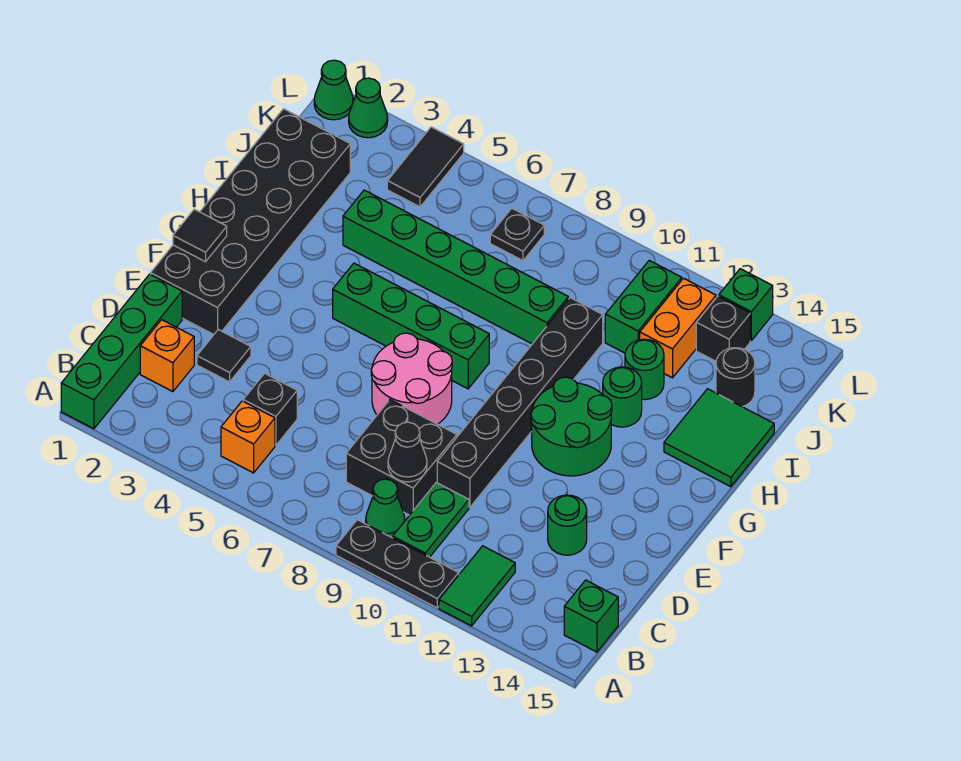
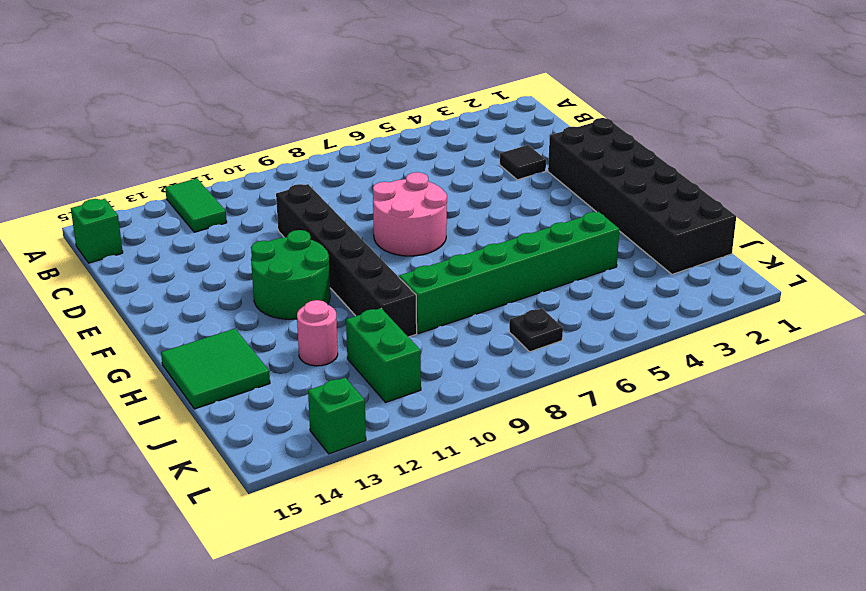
pink round brick I12 level 1 -> green round brick I12 level 1
none -> green brick A1:D1 level 1
none -> black plate A9:A11 level 1
none -> orange brick B5 level 1
none -> green cone B9 level 1

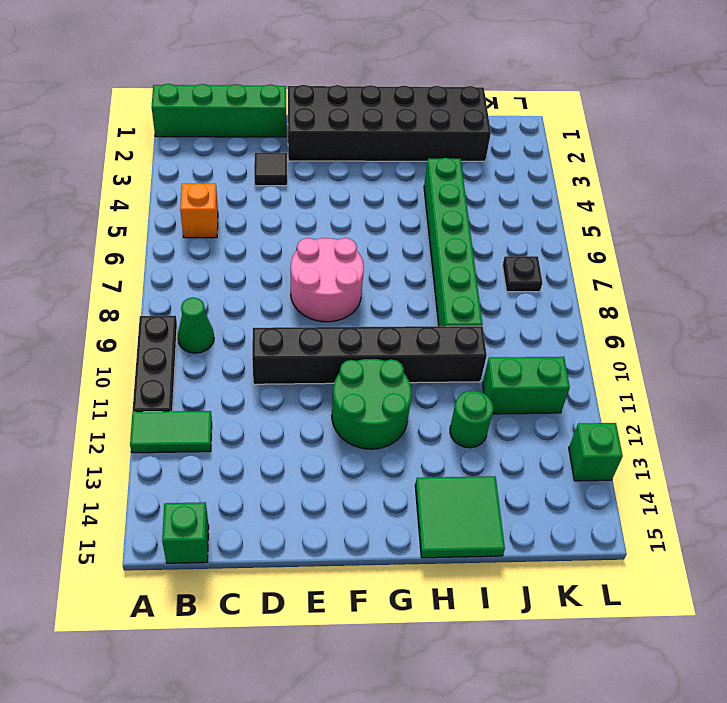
none -> green plate B10:C10 level 1
none -> orange brick C2 level 1
none -> black brick C5 level 1
none -> black brick C8:D9 level 1

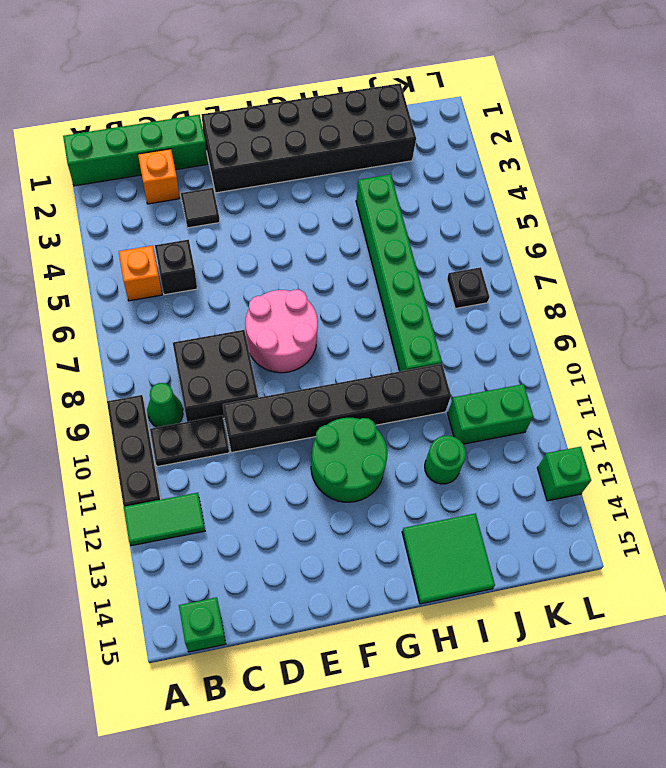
black plate B10:C10 level 1 -> green plate B10:C10 level 1
none -> green round brick D13 level 1
none -> green brick G5:G8 level 1
none -> green round brick H12 level 1
none -> orange brick J12:K12 level 1

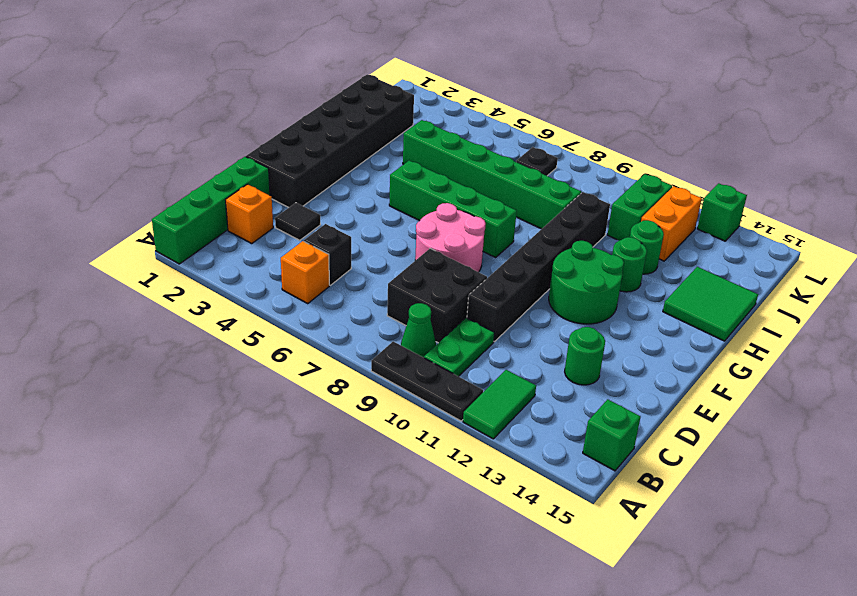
none -> black round brick J14 level 1
none -> black tile K4:L4 level 1
none -> black brick K13 level 1
none -> green cone L1 level 1

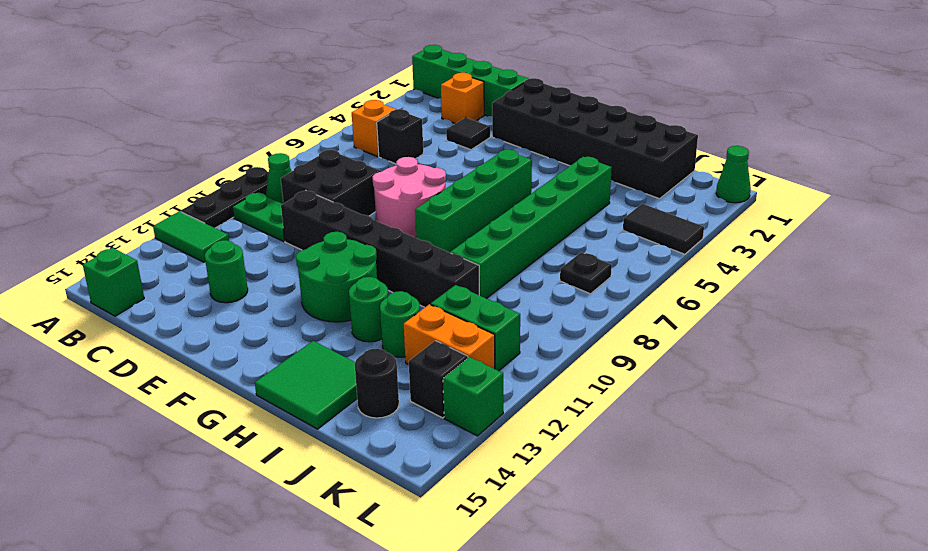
none -> green cone L2 level 1
none -> black cone C9 level 2
none -> black tile F1 level 2

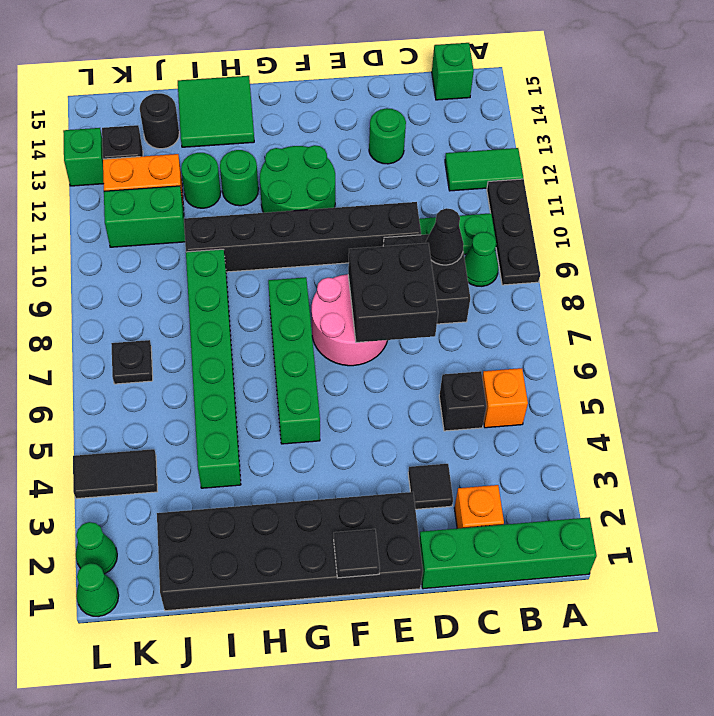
black brick D7:E8 level 2 -> none

